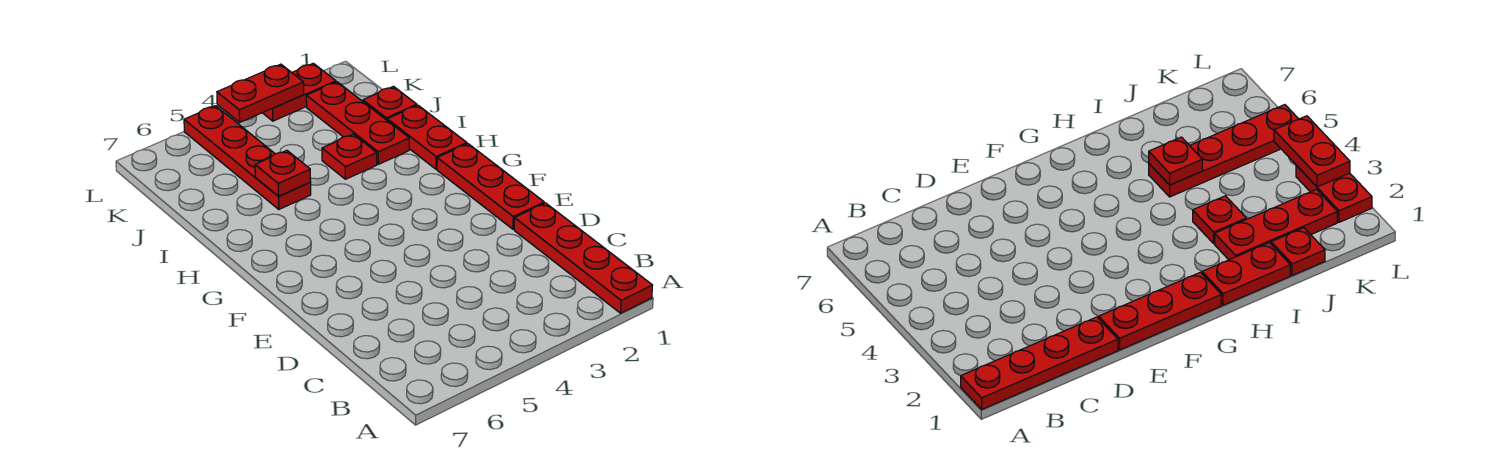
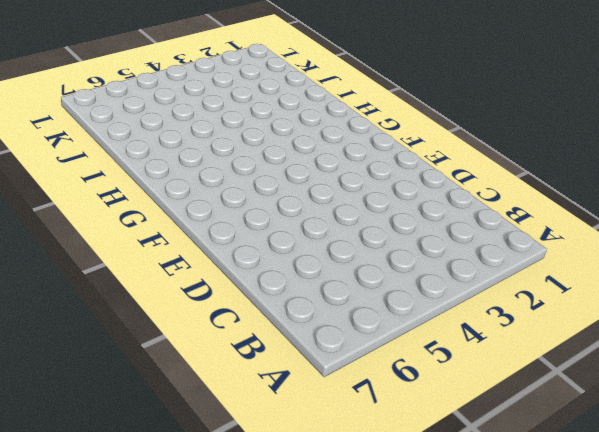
none -> red plate A1:D1 level 1
none -> red plate E1:G1 level 1

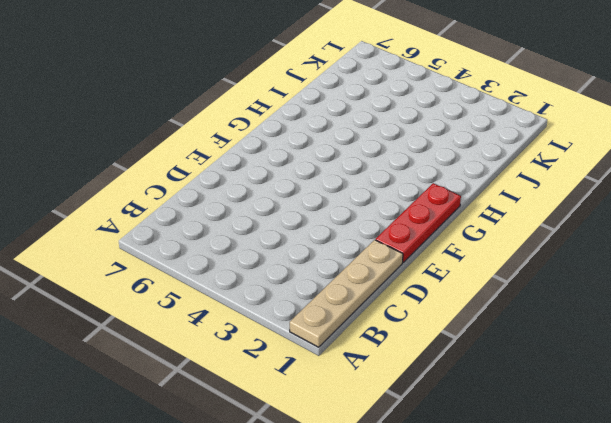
tan plate A1:D1 level 1 -> red plate A1:D1 level 1
none -> red plate H1:I1 level 1
none -> red plate I2:K2 level 1

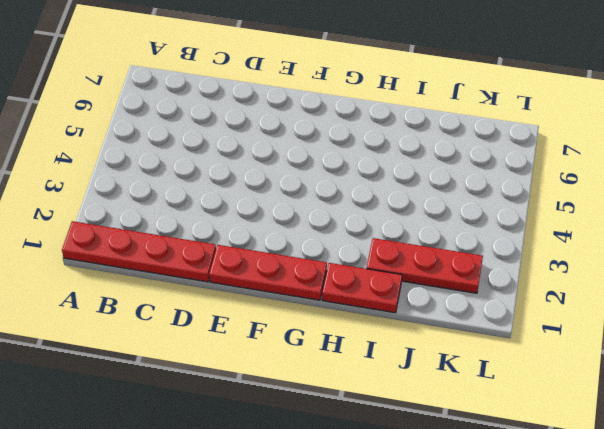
none -> red plate I3 level 1
none -> red plate I5:L5 level 1

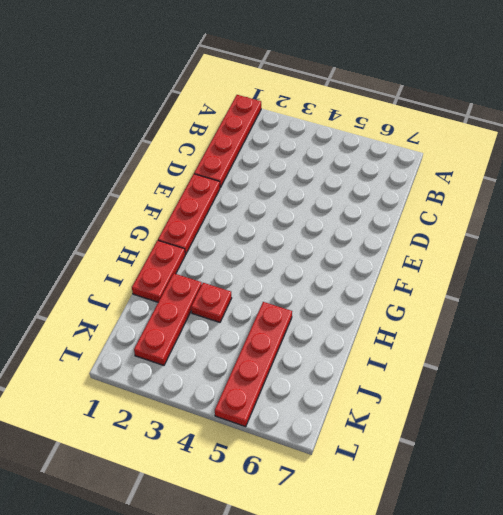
none -> red plate J1 level 1
none -> red plate L2:L3 level 1

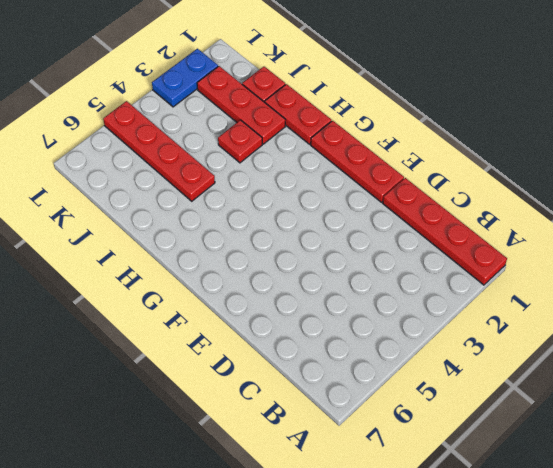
blue plate L2:L3 level 1 -> red plate L2:L3 level 1
none -> red plate I5 level 2
none -> red plate L3:L4 level 2

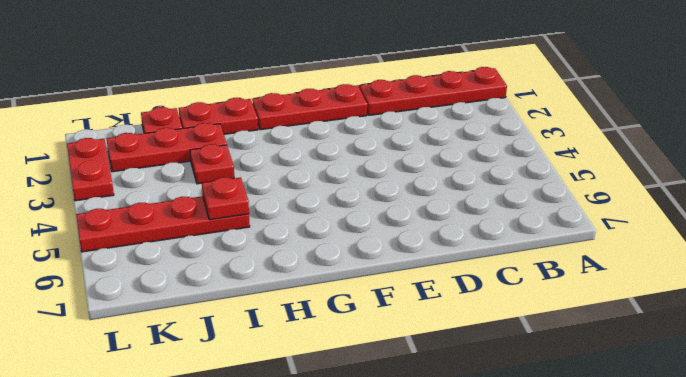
none -> red plate L3:L4 level 2

